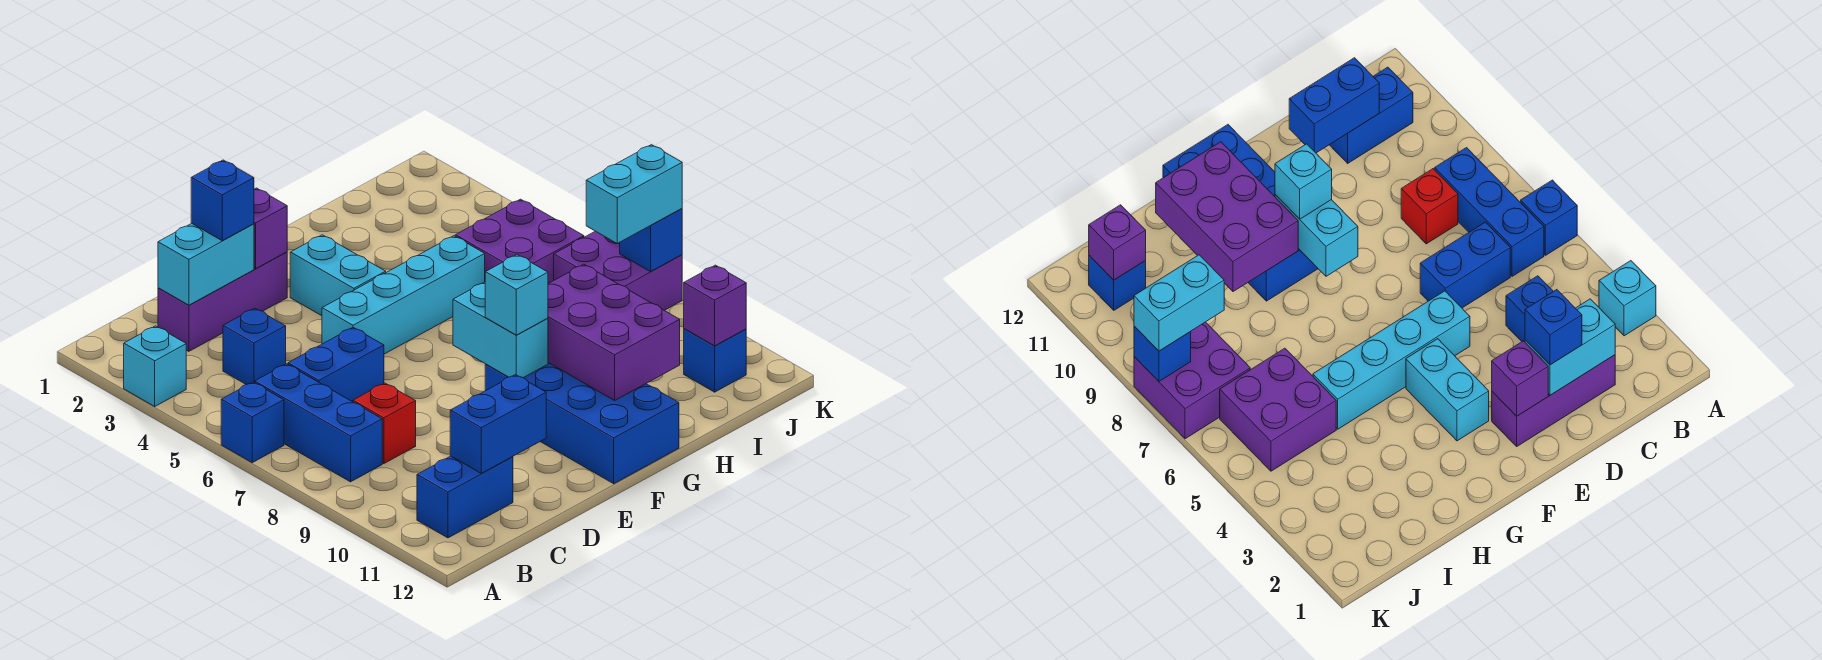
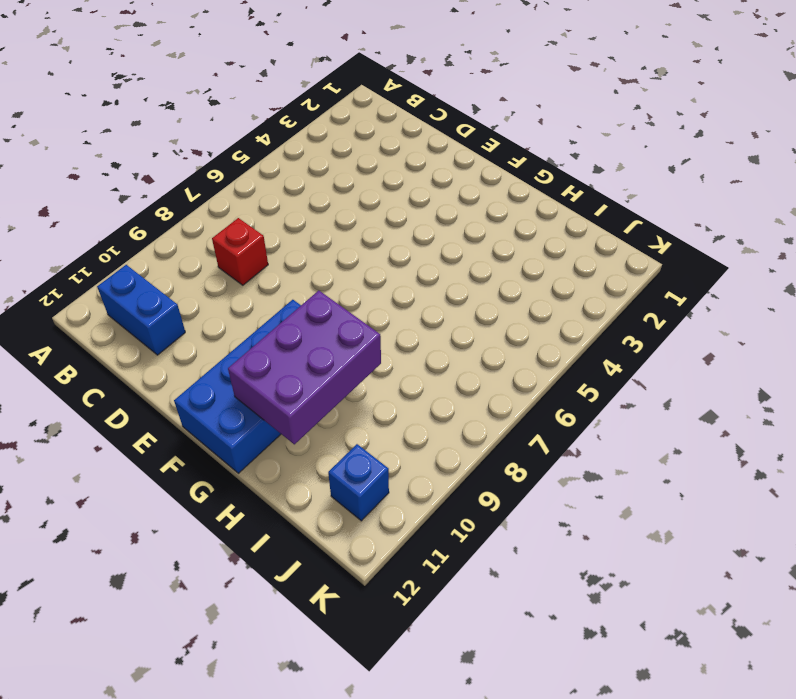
none -> cyan brick A3 level 1
none -> blue brick A6 level 1
none -> blue brick B6:B8 level 1

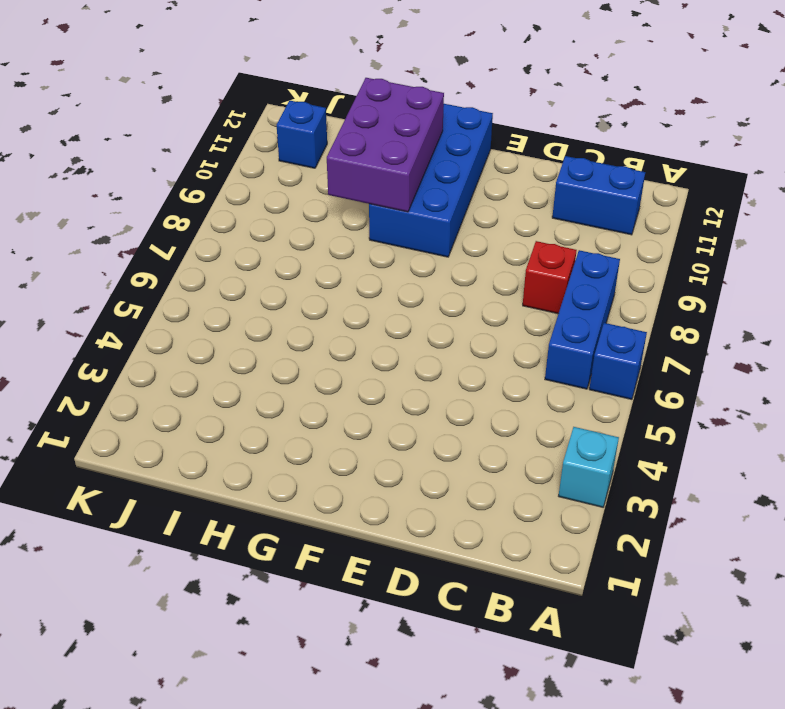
none -> purple brick C2:E2 level 1
none -> blue brick C4 level 1
none -> blue brick C6:D6 level 1

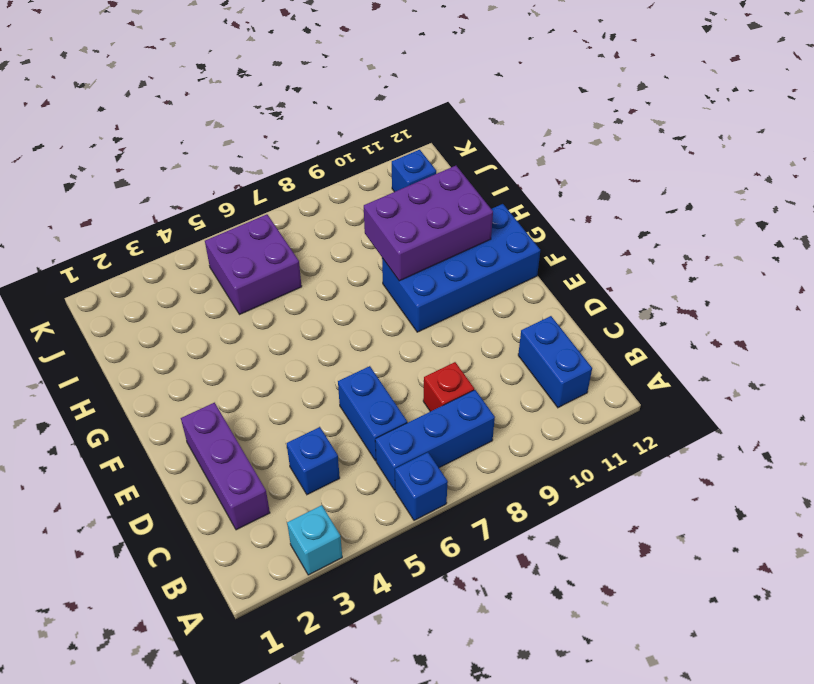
none -> cyan brick E5:H5 level 1
none -> cyan brick F3:F4 level 1
none -> purple brick J7:K8 level 1

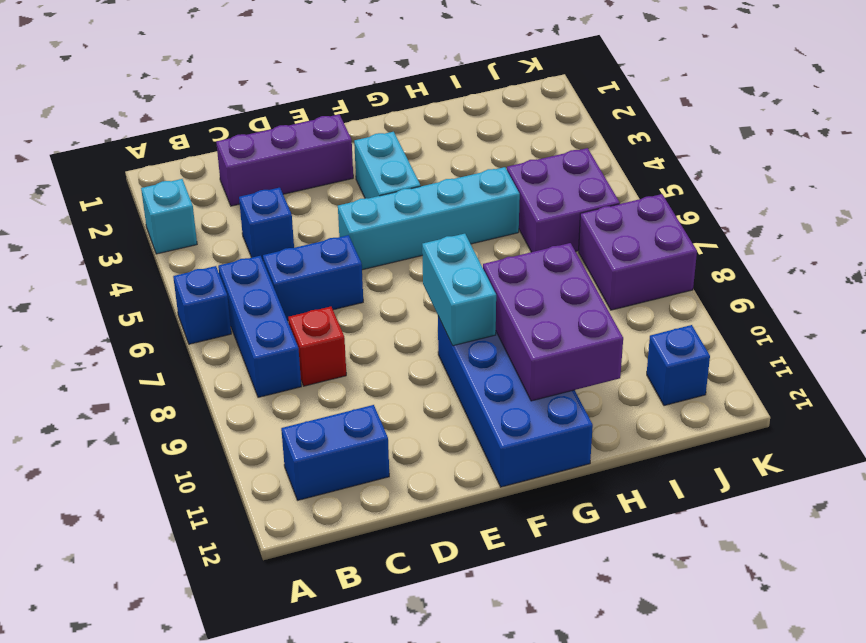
none -> cyan brick C2:D2 level 2
none -> blue brick C11:D11 level 2
none -> purple brick E2 level 2

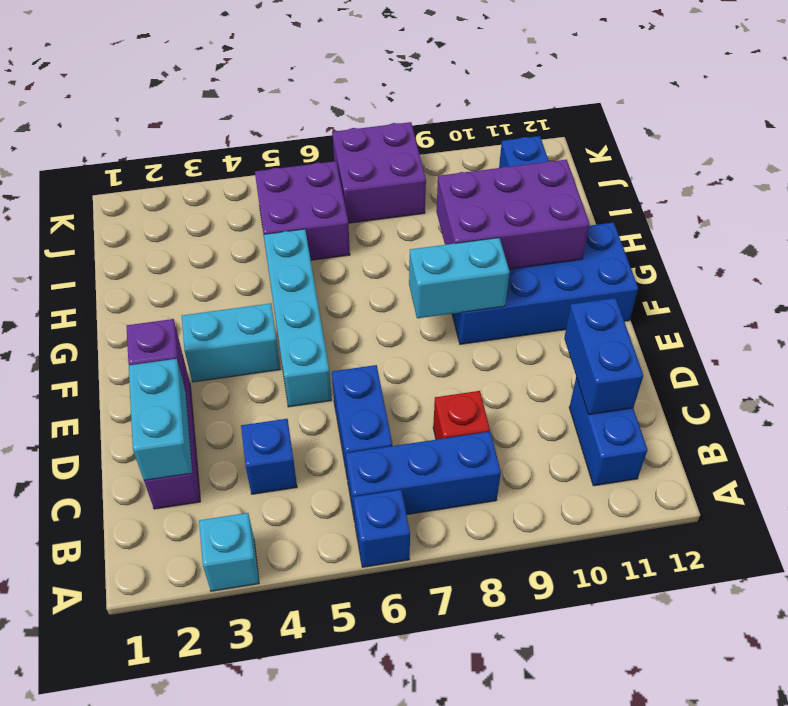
none -> purple brick J11 level 2
none -> blue brick K8 level 2
none -> blue brick D2 level 3

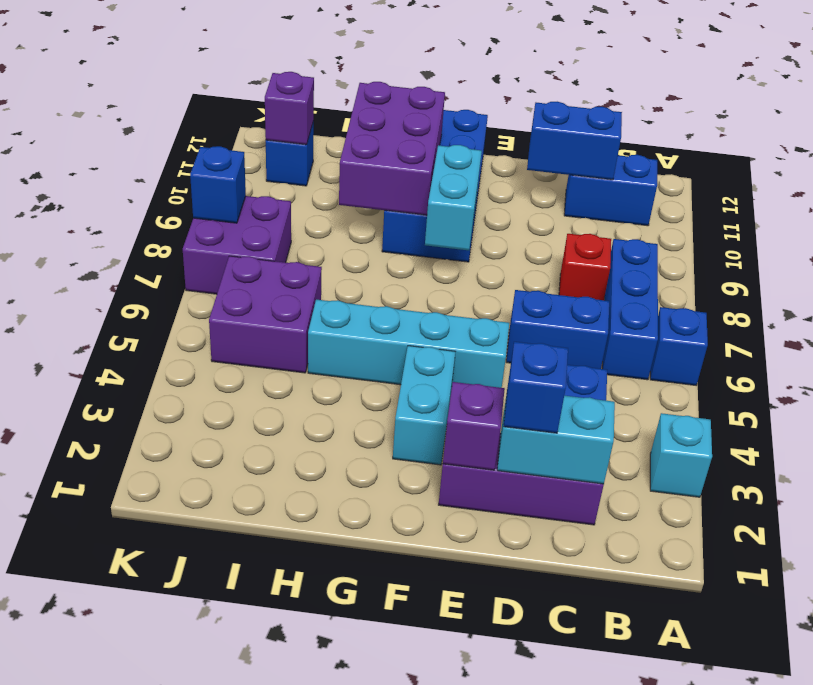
none -> cyan brick F9 level 3
none -> cyan brick J8:K8 level 3

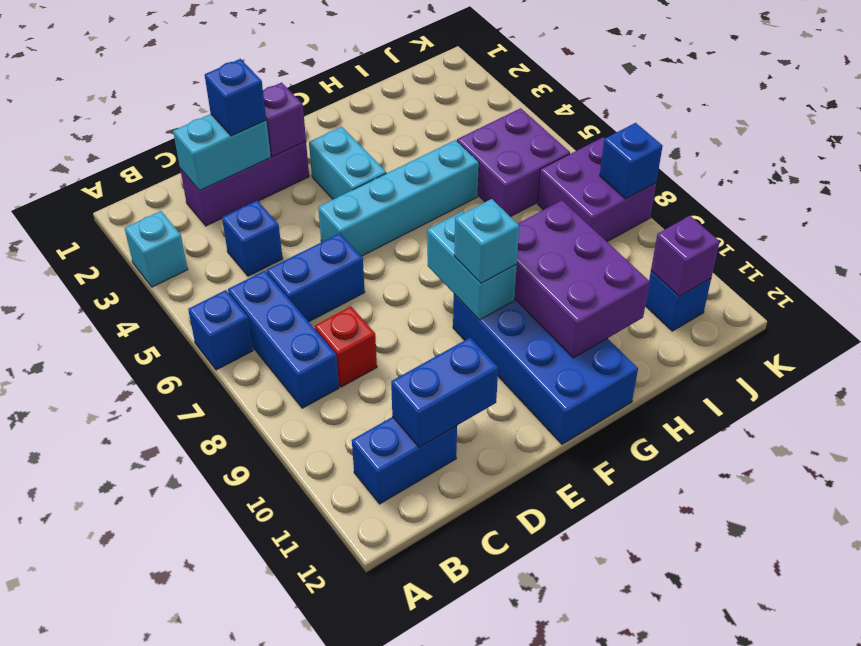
none -> cyan brick J8:K8 level 3

